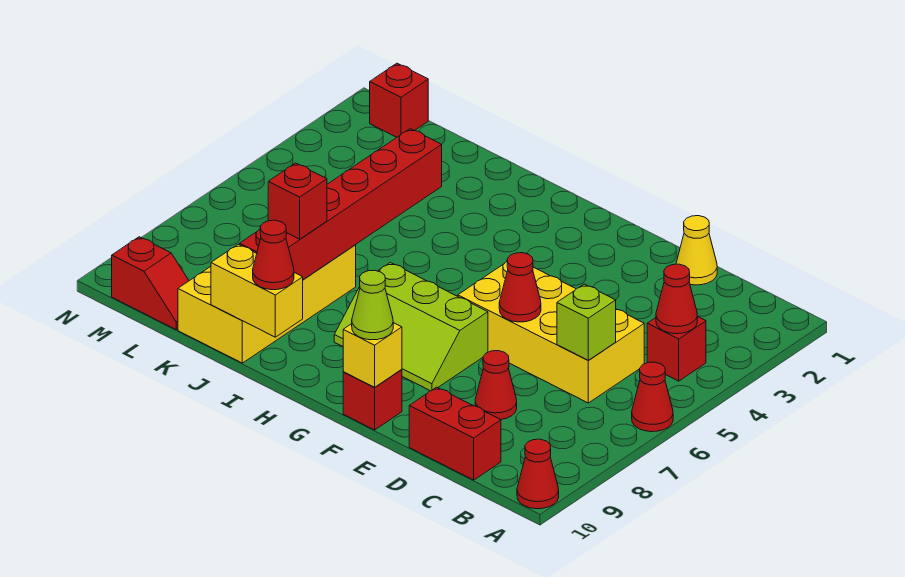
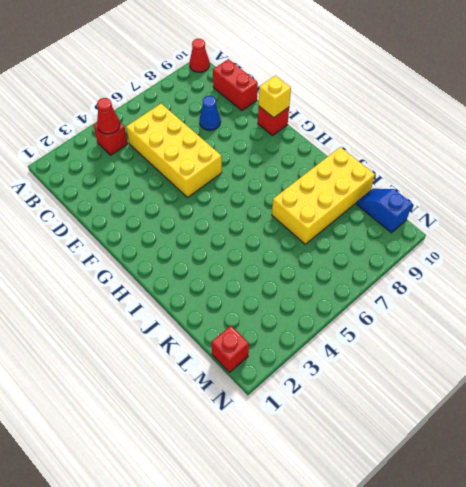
blue cone D8 level 1 -> red cone D8 level 1
blue slope L10:M10 level 1 top M -> red slope L10:M10 level 1 top M
none -> red cone A6 level 1
none -> yellow cone D1 level 1
none -> lime slope F7:H8 level 1 top 7

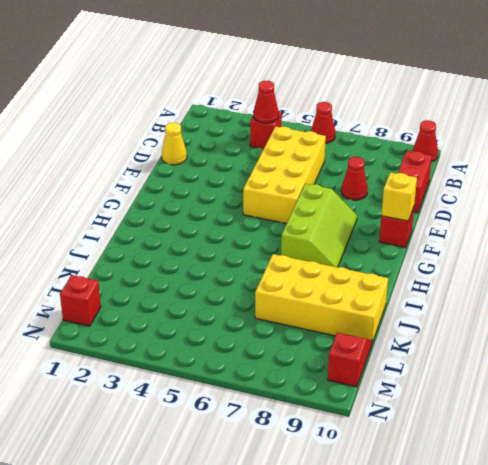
none -> lime brick C6 level 2
none -> red cone E6 level 2
none -> yellow brick I10:J10 level 2

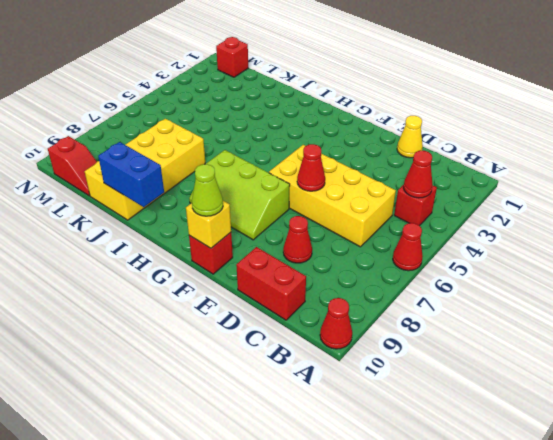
blue brick I10:J10 level 2 -> yellow brick I10:J10 level 2
none -> lime brick C6 level 2
none -> red brick J4:J9 level 2
none -> red cone I10 level 3

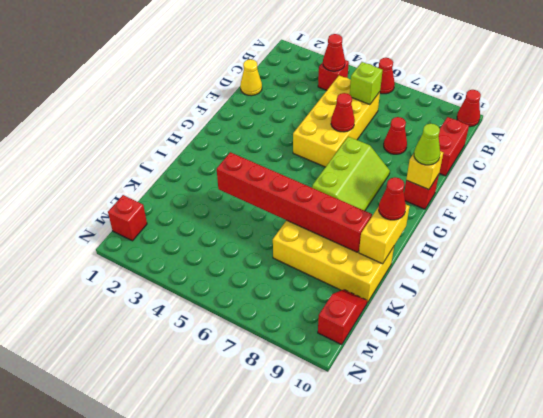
none -> red brick J8 level 3

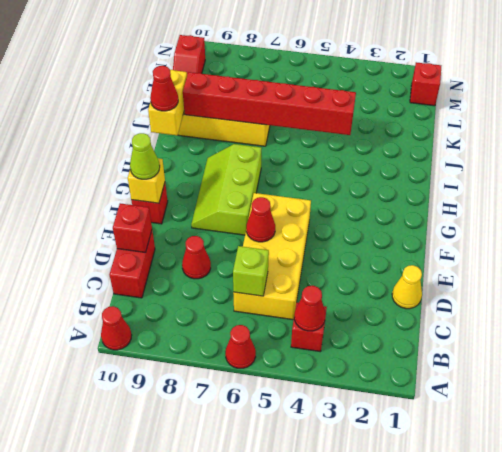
red brick D10 level 2 -> red brick J8 level 3

